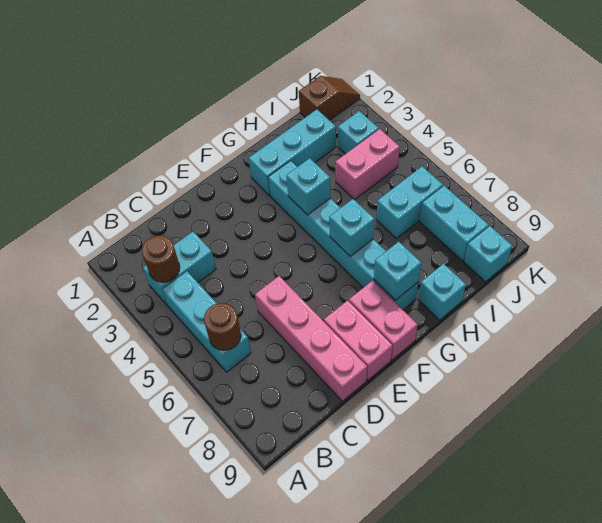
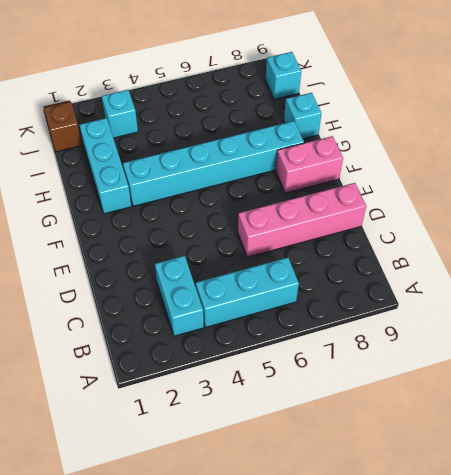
none -> pink brick E8:E9 level 1
none -> pink brick I4:J4 level 1
none -> cyan brick I6:J6 level 1

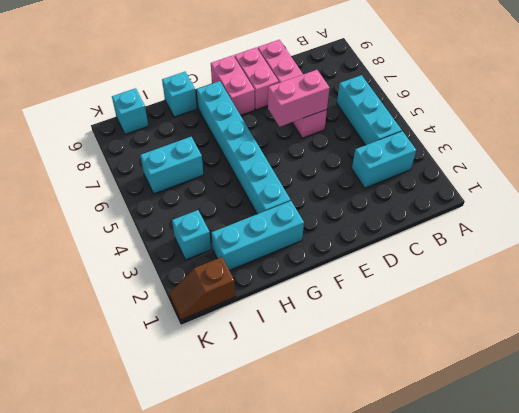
pink brick D6:E6 level 2 -> pink brick I4:J4 level 1
none -> cyan brick J7:J8 level 1
none -> brown round brick B3 level 2
none -> brown round brick B6 level 2

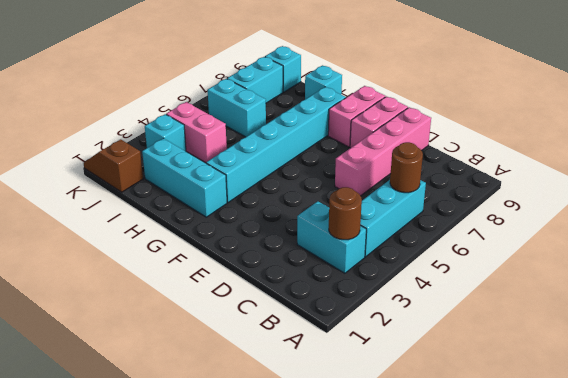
none -> cyan brick G4 level 2
none -> cyan brick G6 level 2
none -> cyan brick G8 level 2

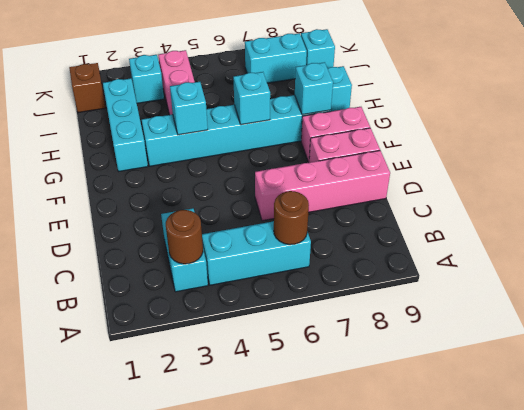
none -> cyan brick I6:J6 level 1

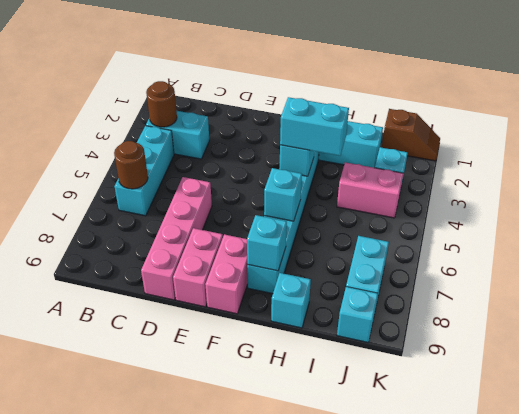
cyan brick G4:H4 level 3 -> cyan brick I6:J6 level 1

